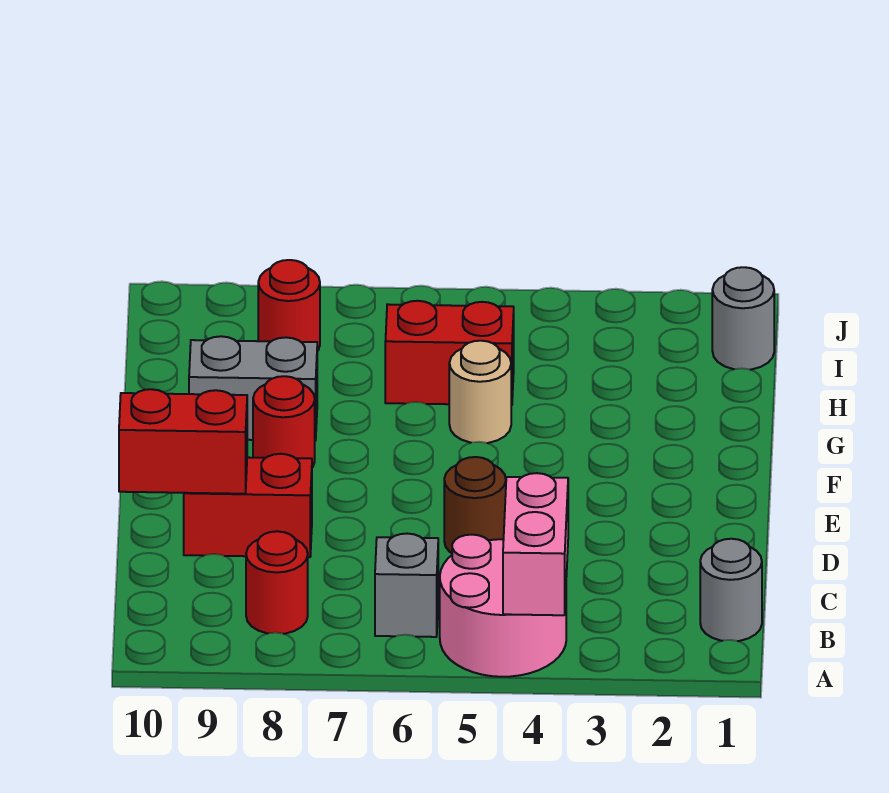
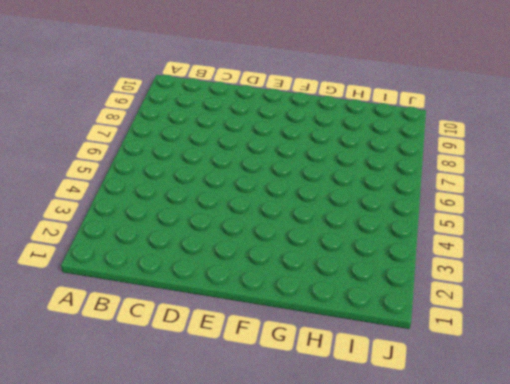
none -> pink round brick A4:B5 level 1
none -> grey round brick B1 level 1
none -> grey brick B6 level 1

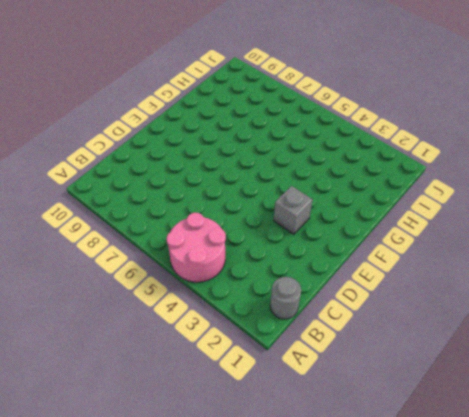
grey brick E3 level 1 -> grey brick B6 level 1
none -> red round brick B8 level 1
none -> brown round brick D5 level 1
none -> red brick D8:D9 level 1

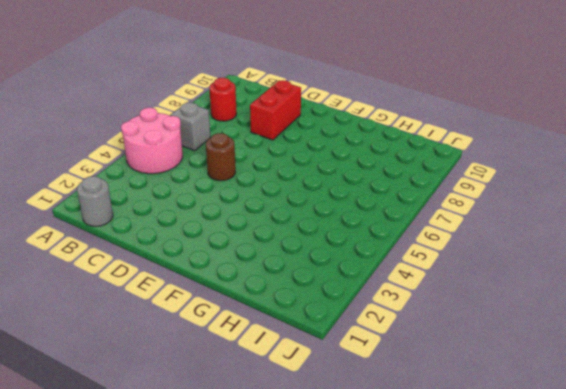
none -> red round brick F8 level 1
none -> tan round brick G5 level 1
none -> grey brick G8:G9 level 1

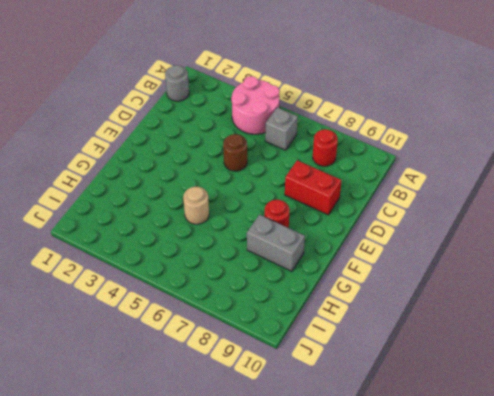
none -> red brick H5:H6 level 1
none -> grey round brick I1 level 1
none -> red round brick I8 level 1

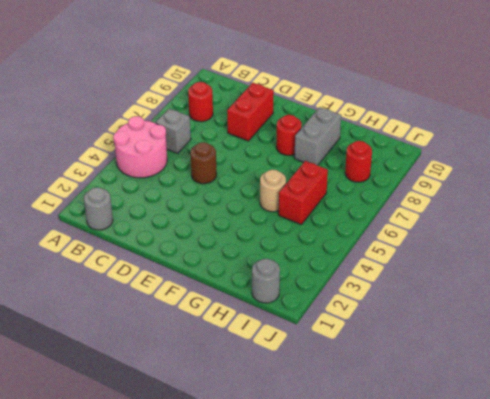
none -> pink brick A4:B4 level 2
none -> red brick D9:D10 level 2

